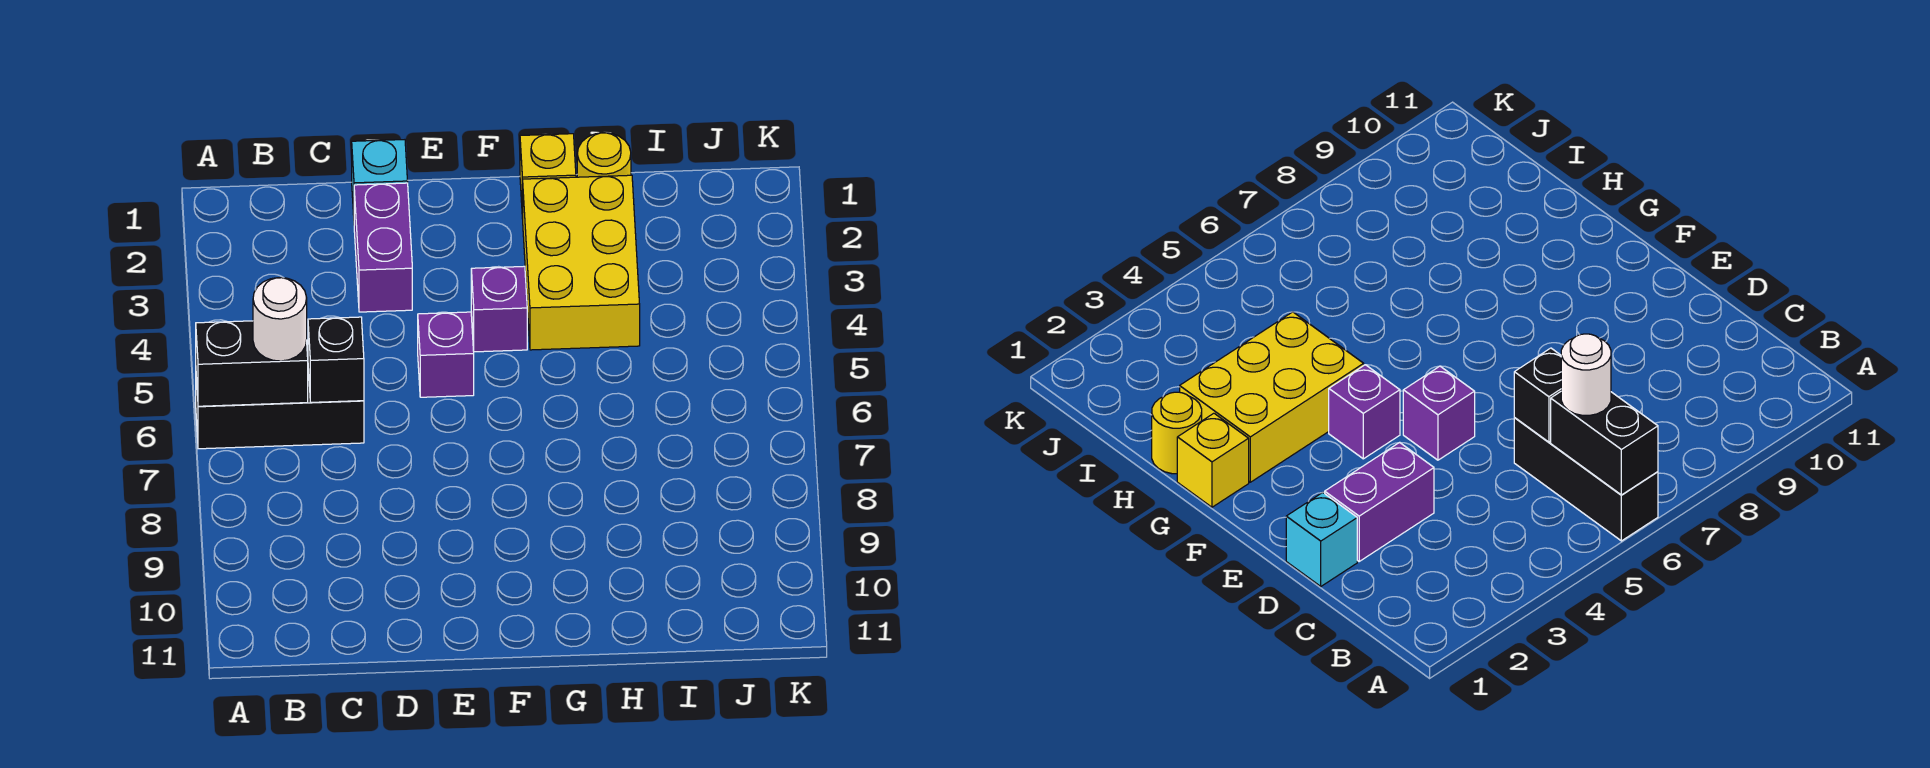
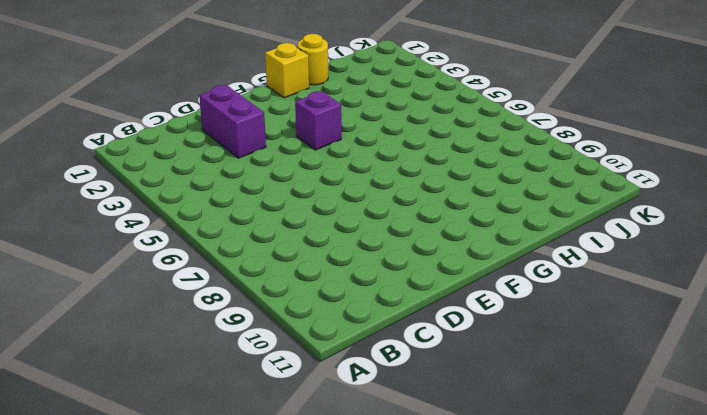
none -> black brick A6:C6 level 1
none -> cyan brick D1 level 1

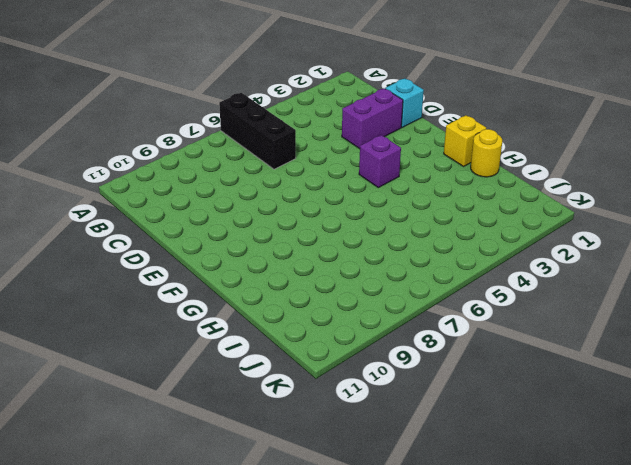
none -> purple brick E5 level 1
none -> yellow brick G2:H4 level 1

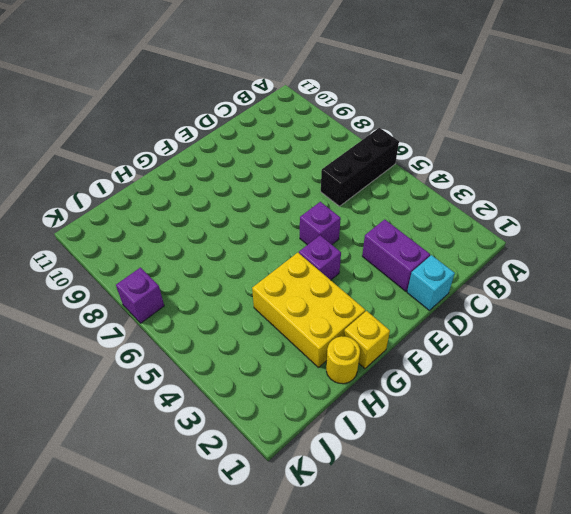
purple brick K7 level 1 -> none
none -> black brick A6:B6 level 2
none -> black brick C6 level 2

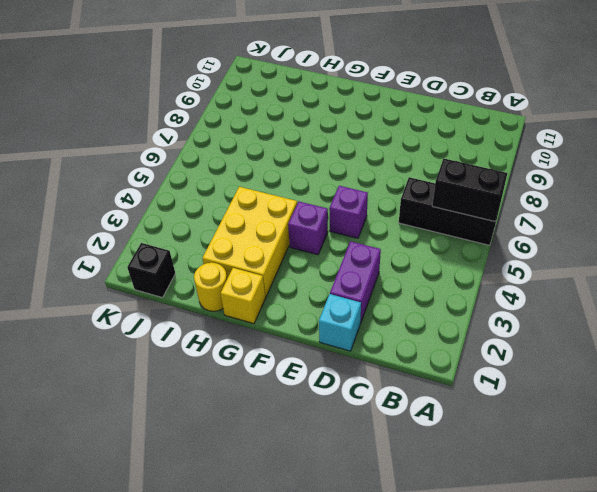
black brick J1 level 1 -> black brick C6 level 2
none -> white round brick B6 level 3

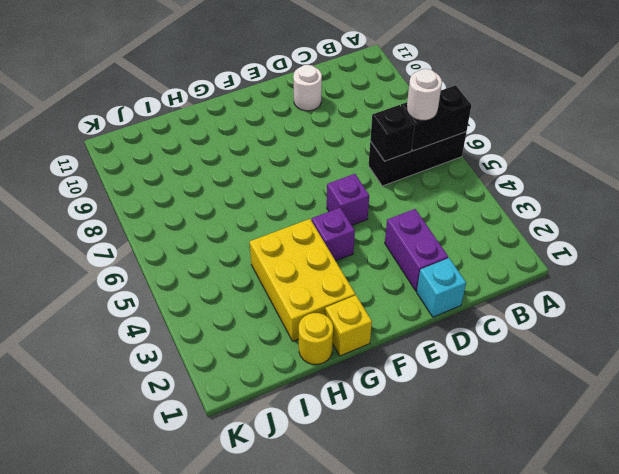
white round brick D10 level 1 -> none

